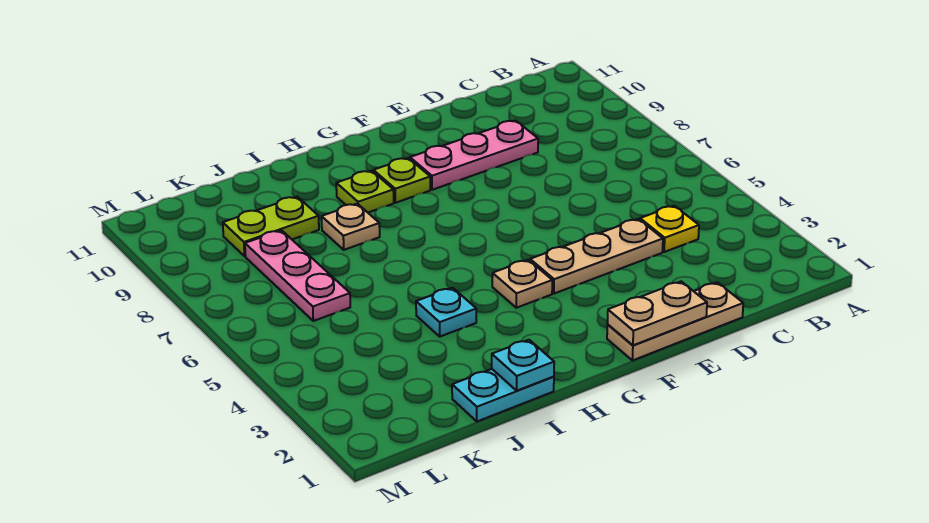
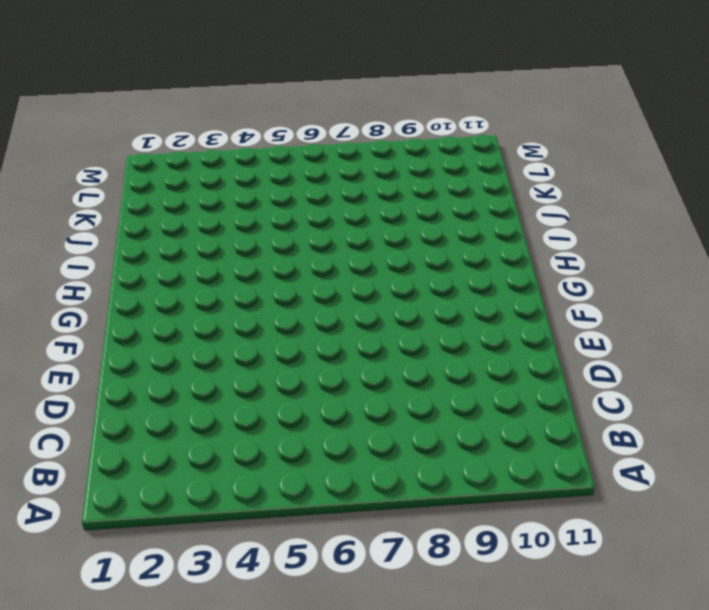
none -> yellow plate C4 level 1
none -> tan plate D1:F1 level 1
none -> tan plate D4:F4 level 1

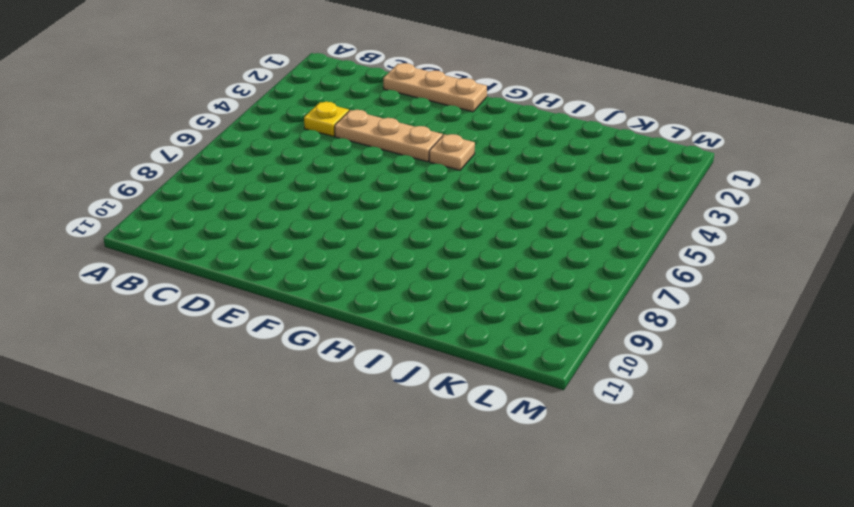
none -> pink plate D9:F9 level 1
none -> lime plate G9 level 1
none -> lime plate H9 level 1

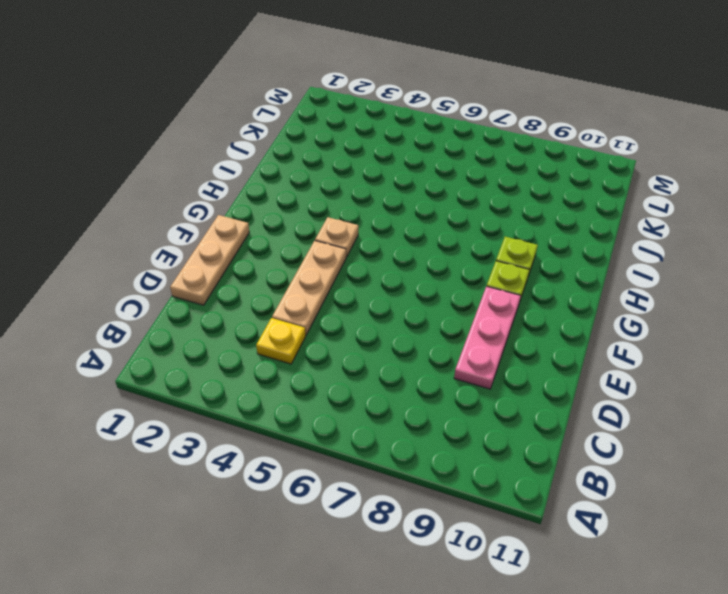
none -> cyan plate I1:J1 level 1
none -> cyan plate I4 level 1
none -> tan plate I8 level 1

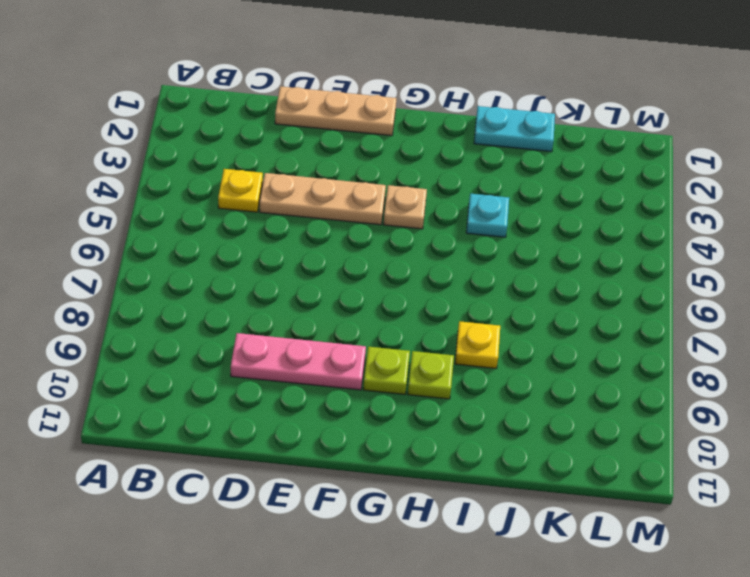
yellow plate I8 level 1 -> tan plate I8 level 1
none -> lime plate J9:K9 level 1
none -> pink plate K6:K8 level 1
none -> tan plate E1:F1 level 2

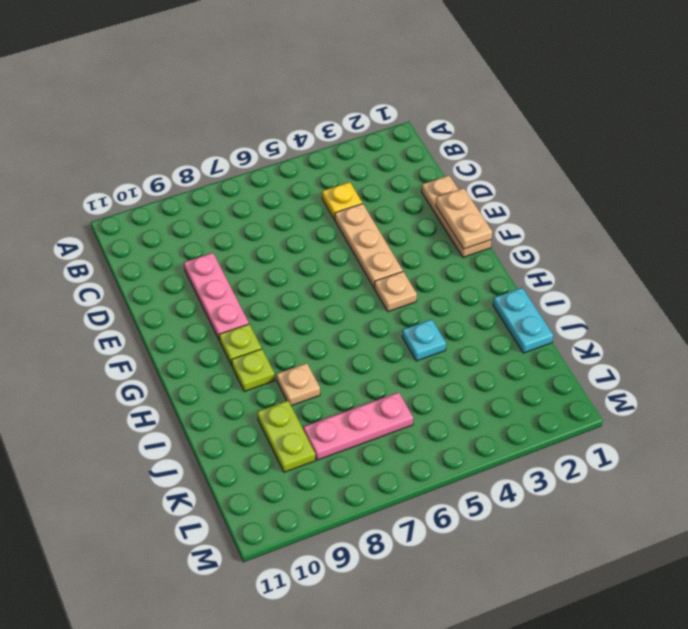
none -> cyan plate I1 level 2

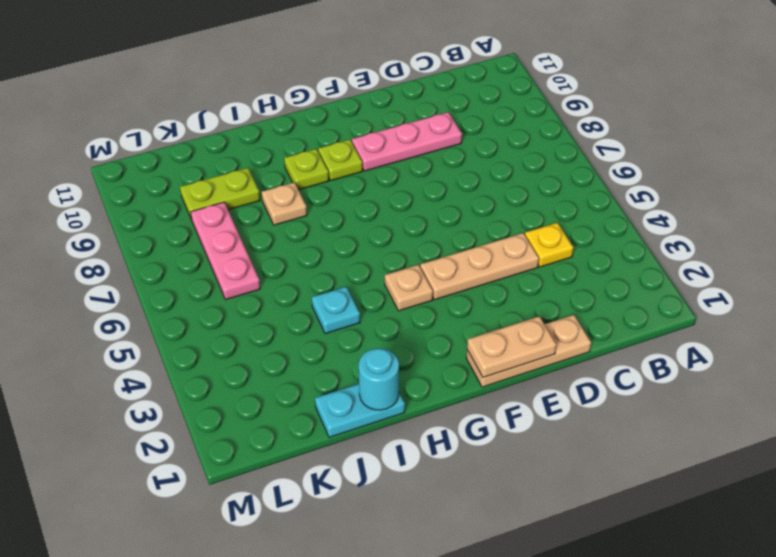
cyan round brick I1 level 2 -> cyan plate I1 level 2

